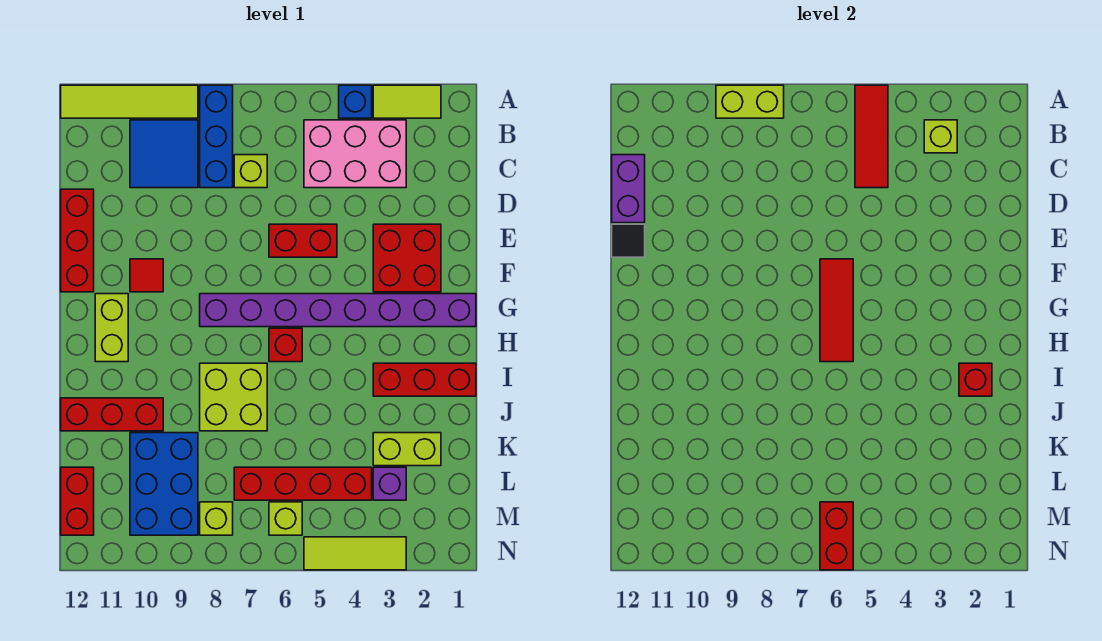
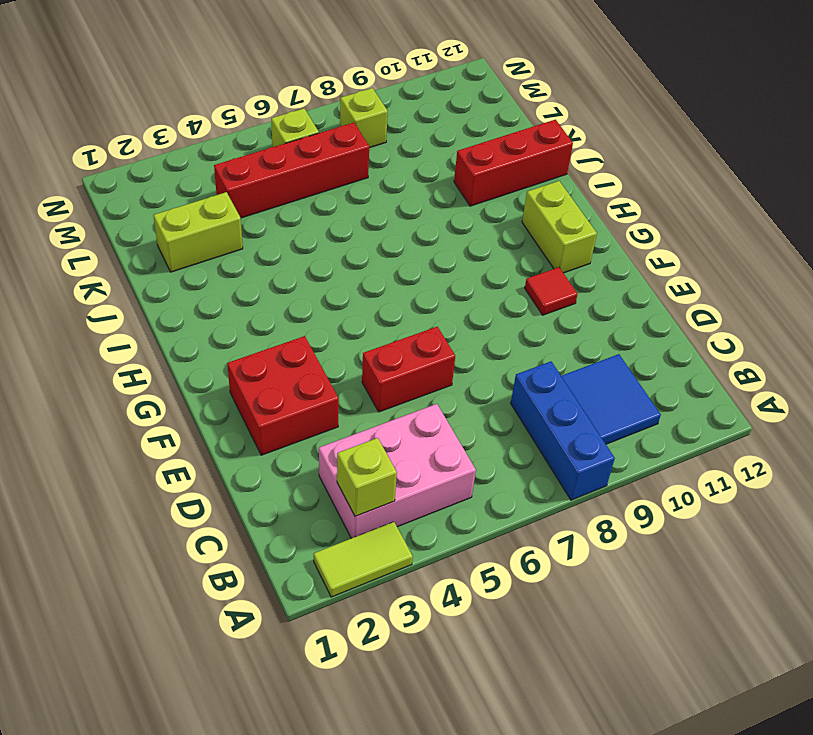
none -> blue brick A4 level 1
none -> lime tile A9:A12 level 1
none -> lime brick C7 level 1
none -> red brick D12:F12 level 1

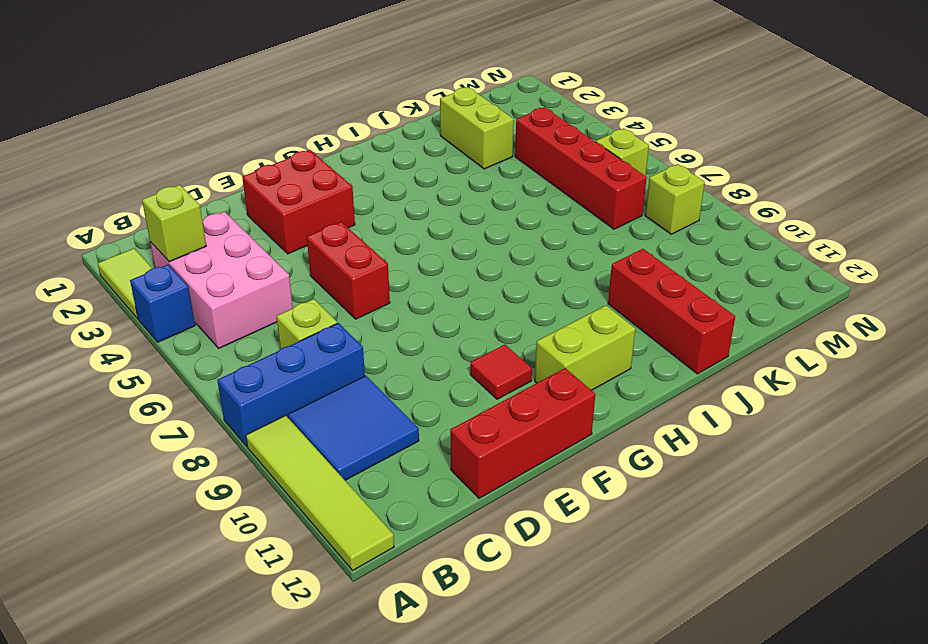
none -> purple brick G1:G8 level 1
none -> red brick H6 level 1
none -> red brick I1:I3 level 1
none -> lime brick I7:J8 level 1

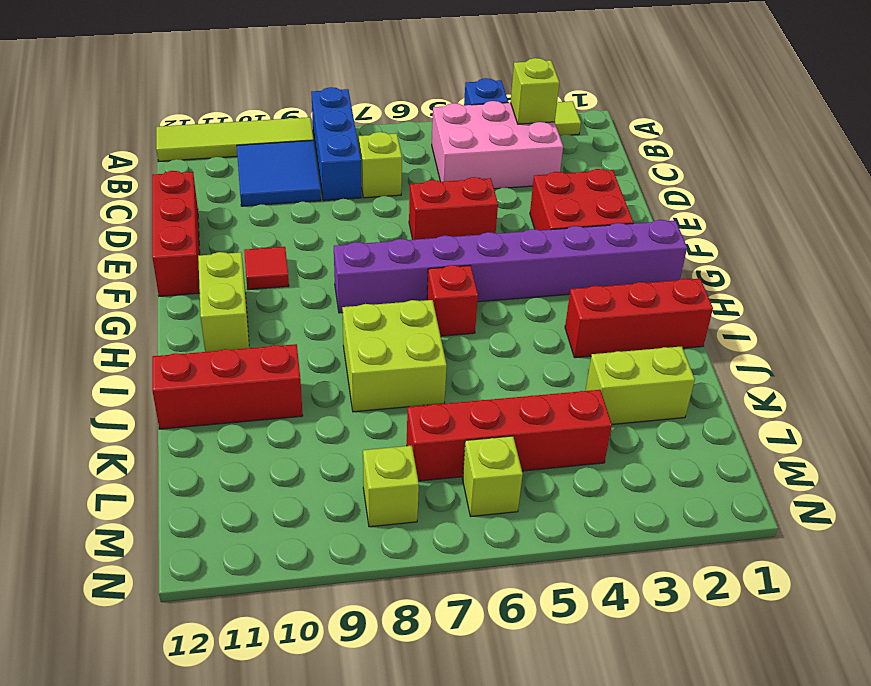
none -> blue brick K9:M10 level 1
none -> purple brick L3 level 1
none -> red brick L12:M12 level 1
none -> lime tile N3:N5 level 1

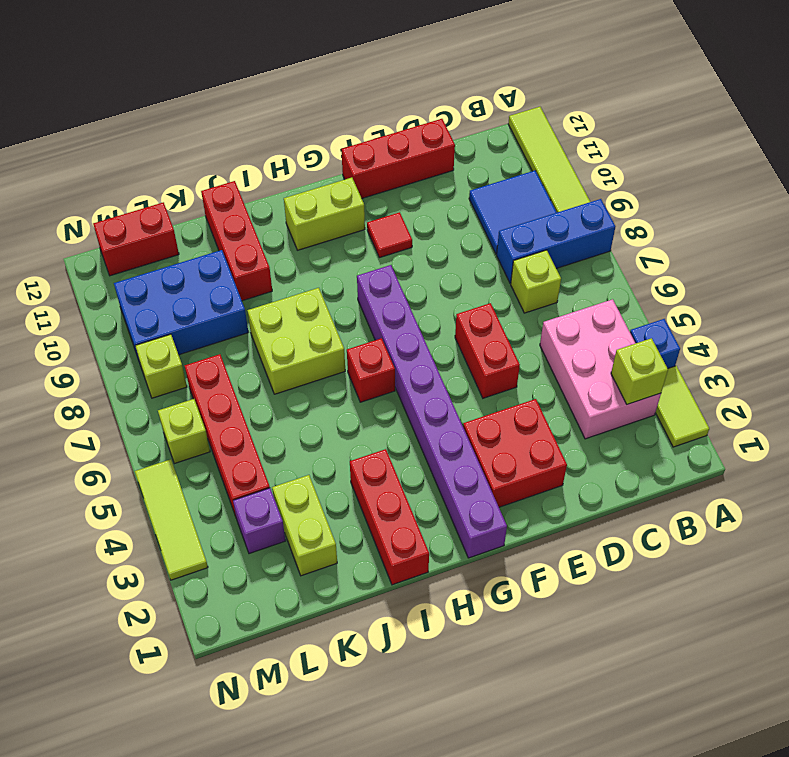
none -> red tile A5:C5 level 2
none -> lime brick A8:A9 level 2
none -> purple brick C12:D12 level 2
none -> black tile E12 level 2

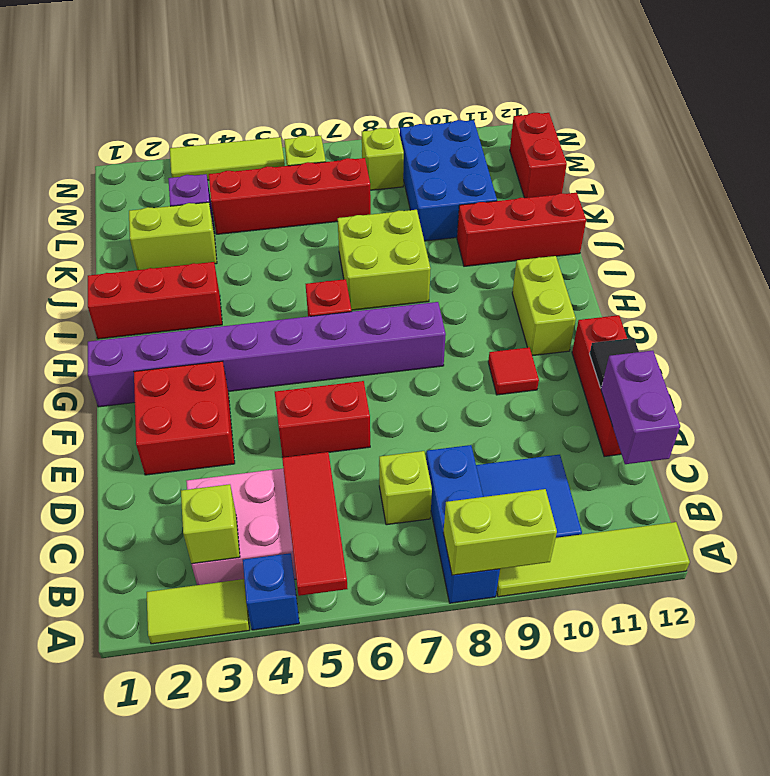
none -> red tile F6:H6 level 2
none -> red brick I2 level 2
none -> red brick M6:N6 level 2

